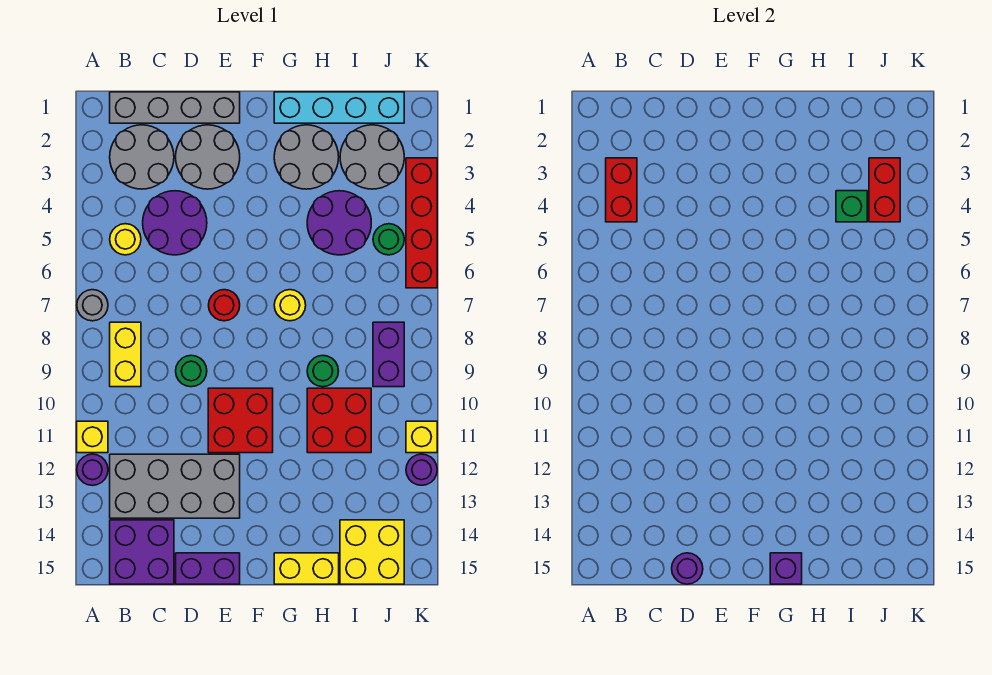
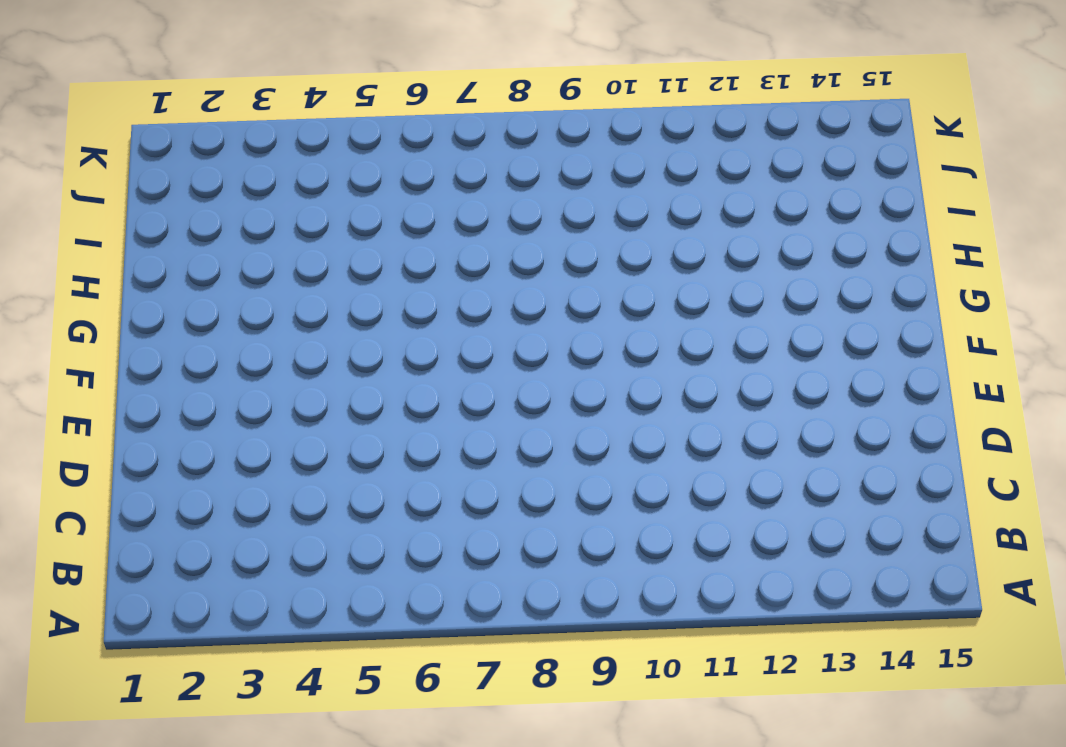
none -> grey round brick A7 level 1
none -> yellow brick A11 level 1
none -> purple round brick A12 level 1
none -> grey brick B1:E1 level 1

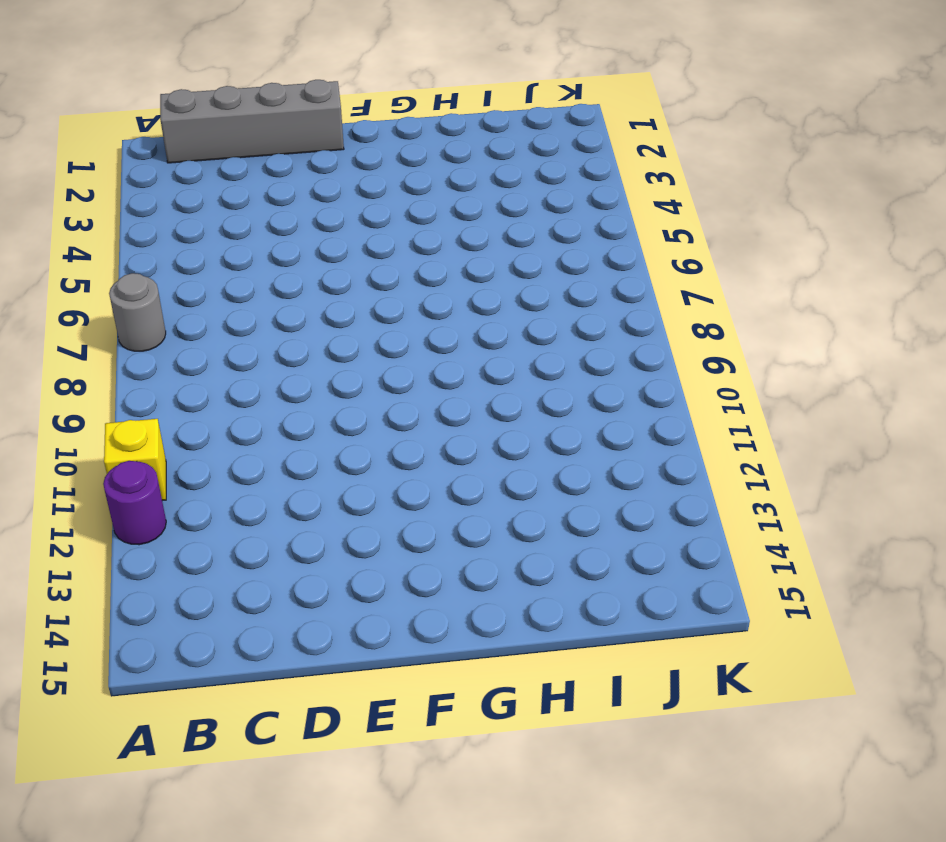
none -> grey round brick B2:C3 level 1
none -> yellow round brick B5 level 1
none -> yellow brick B8:B9 level 1
none -> grey brick B12:E13 level 1

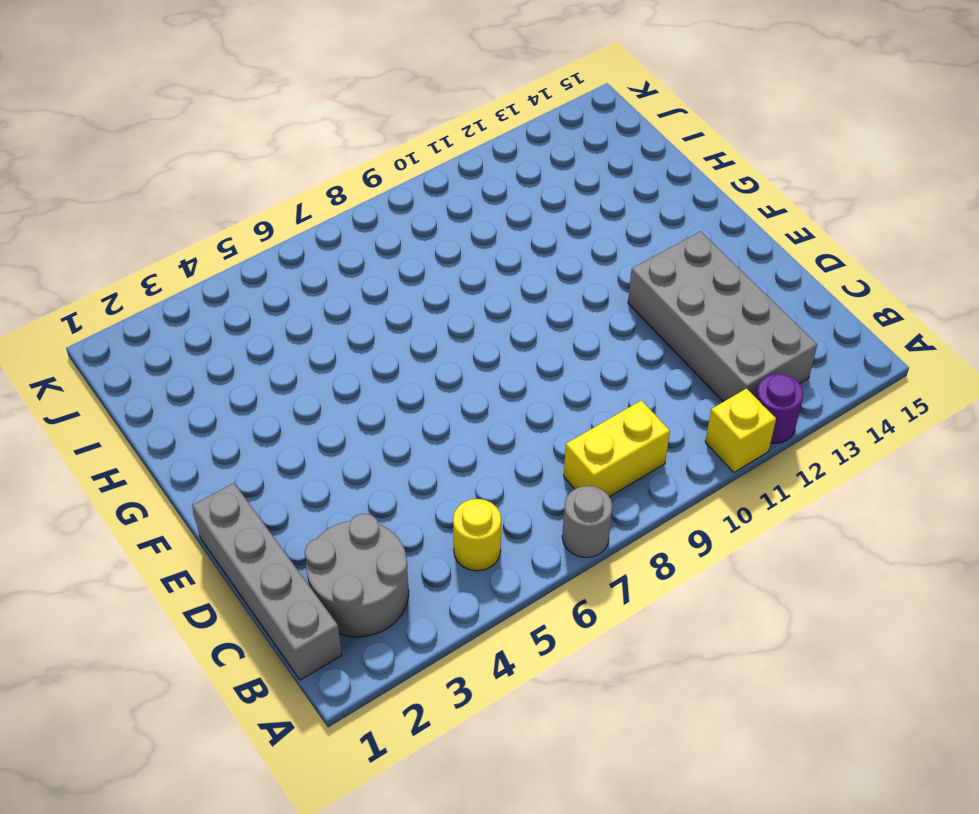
none -> purple brick B14:C15 level 1
none -> purple round brick C4:D5 level 1
none -> grey round brick D2:E3 level 1
none -> green round brick D9 level 1

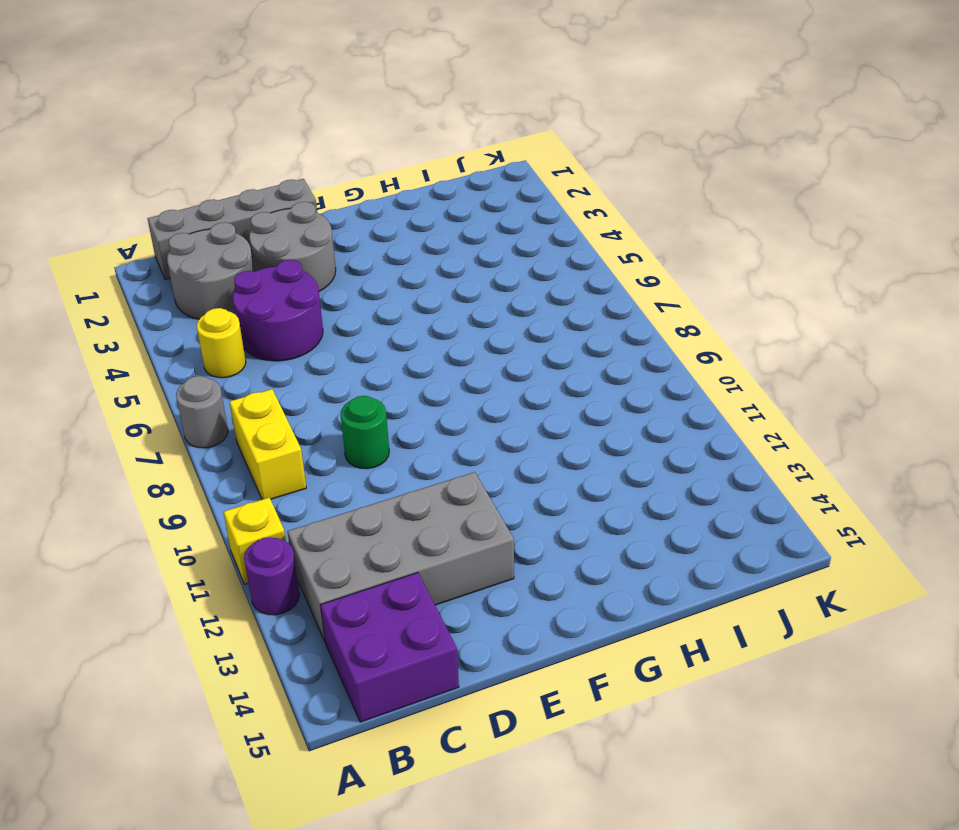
none -> purple brick D15:E15 level 1
none -> red round brick E7 level 1
none -> red brick E10:F11 level 1
none -> cyan brick G1:J1 level 1

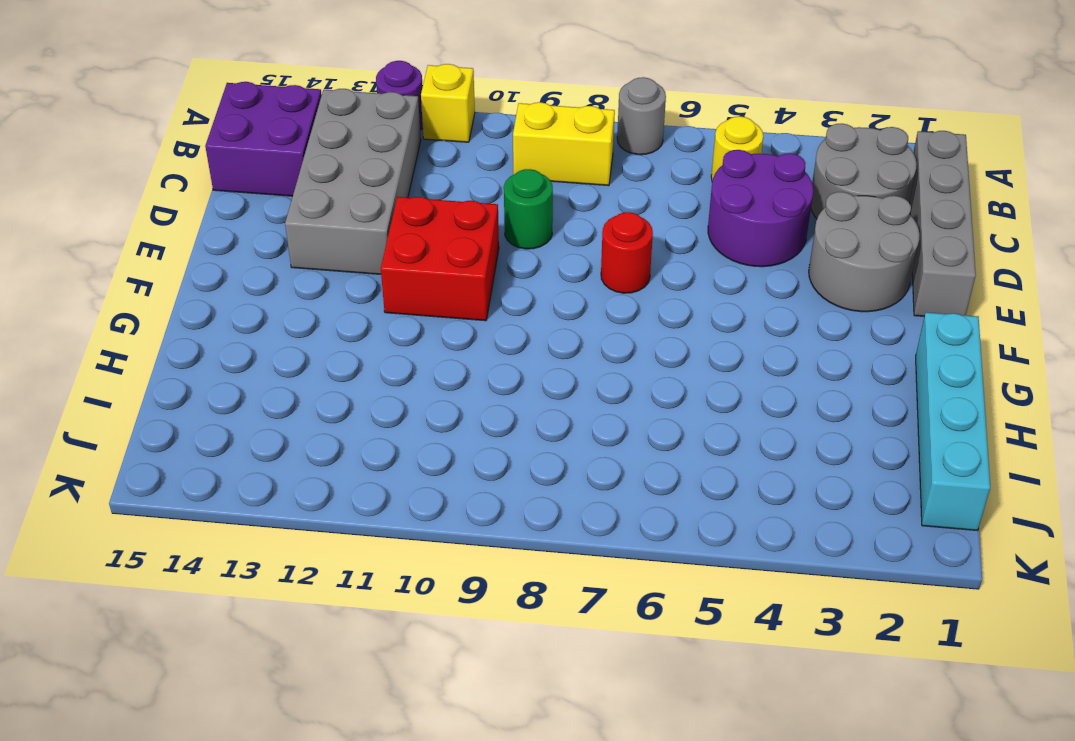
none -> purple brick D15:E15 level 1
none -> grey round brick G2:H3 level 1
none -> yellow round brick G7 level 1
none -> yellow brick G15:H15 level 1

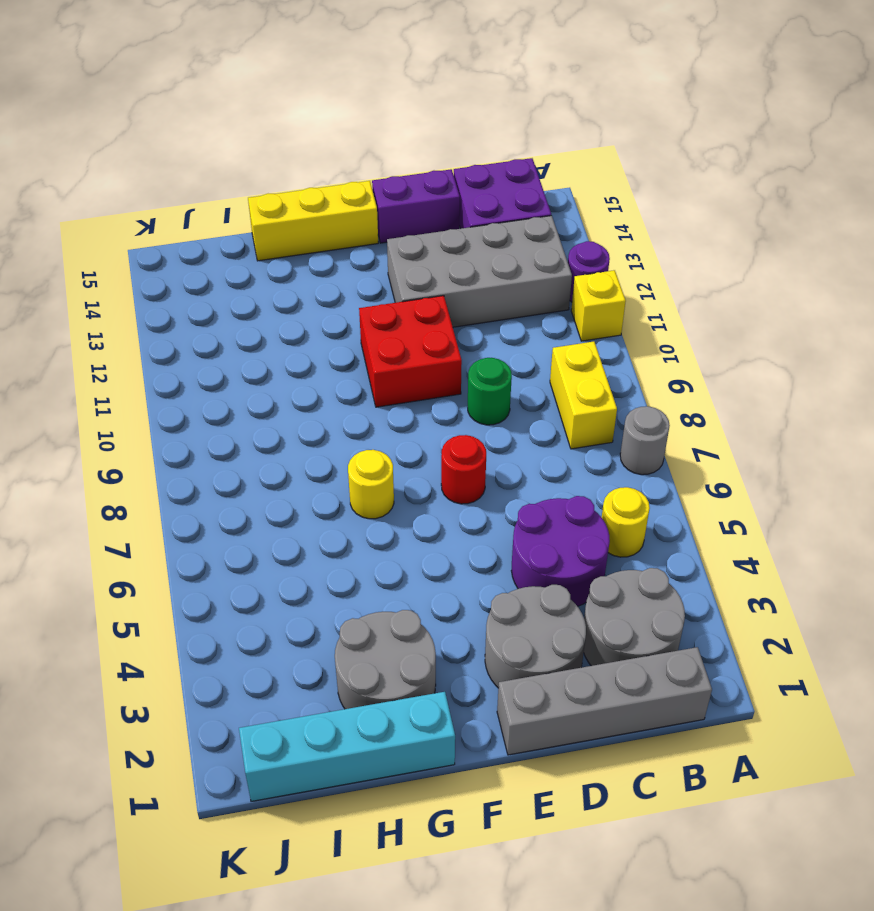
yellow brick F15:H15 level 1 -> yellow brick G15:H15 level 1
none -> purple round brick H4:I5 level 1
none -> green round brick H9 level 1
none -> red brick H10:I11 level 1
none -> grey round brick I2:J3 level 1

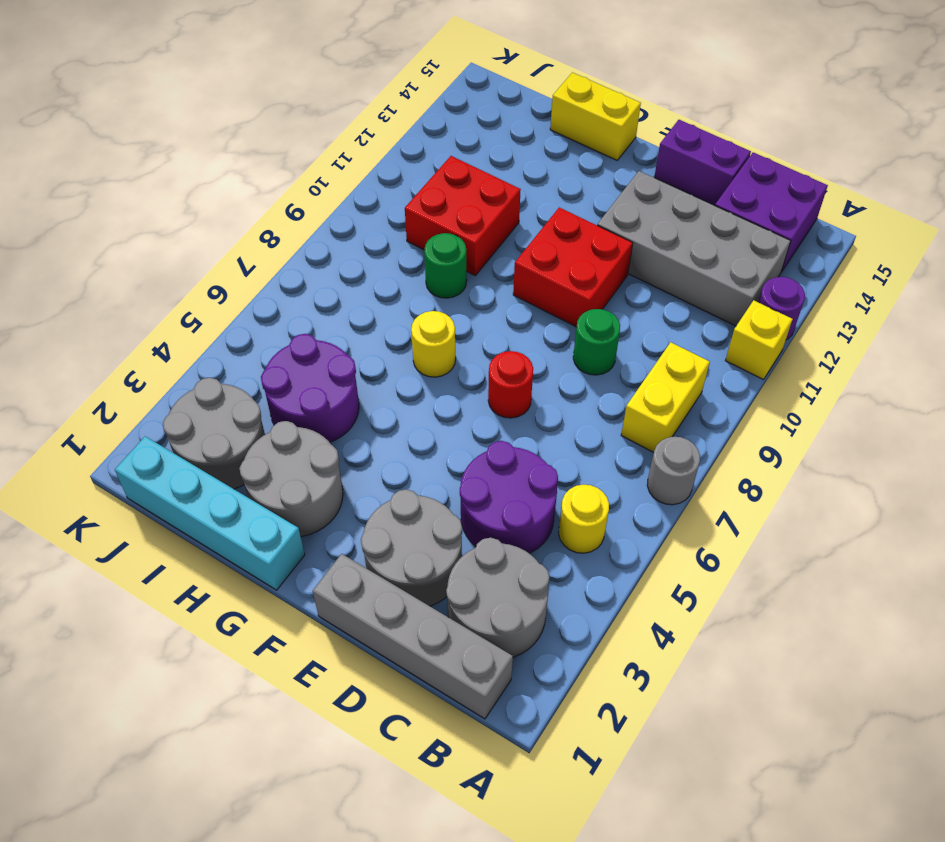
none -> yellow brick I14:J15 level 1
none -> green round brick J5 level 1
none -> purple brick J8:J9 level 1
none -> red brick K3:K6 level 1

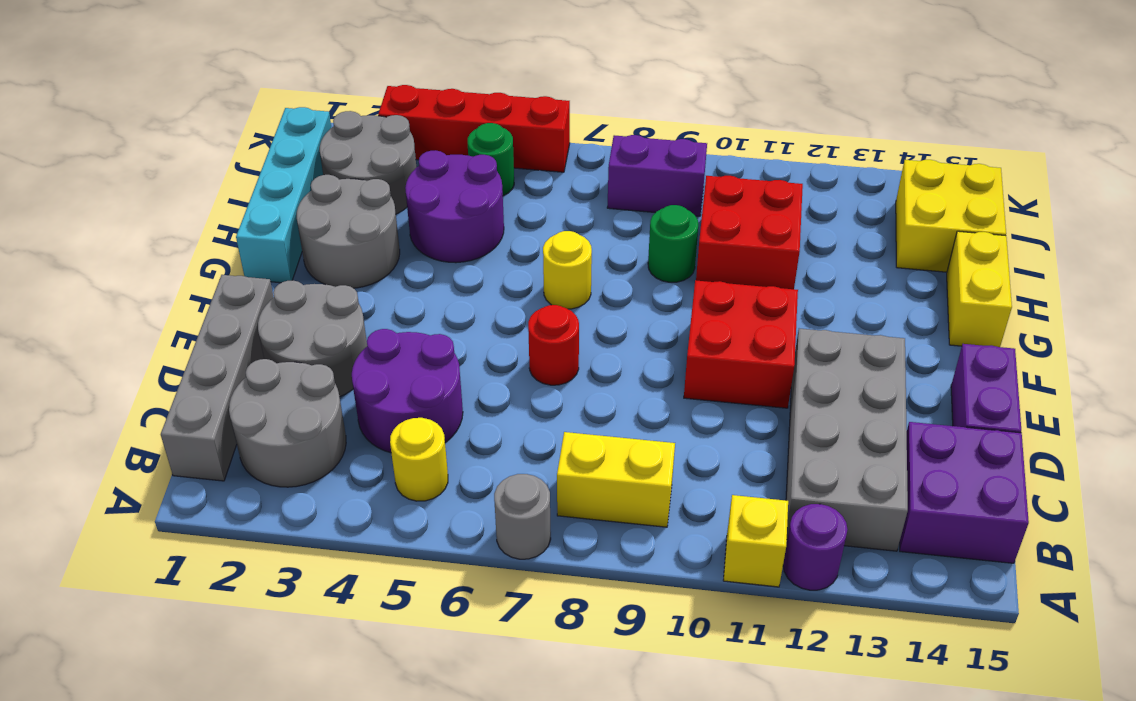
none -> green round brick D9 level 1
none -> yellow brick K11 level 1
none -> purple round brick K12 level 1
none -> red brick B3:B4 level 2

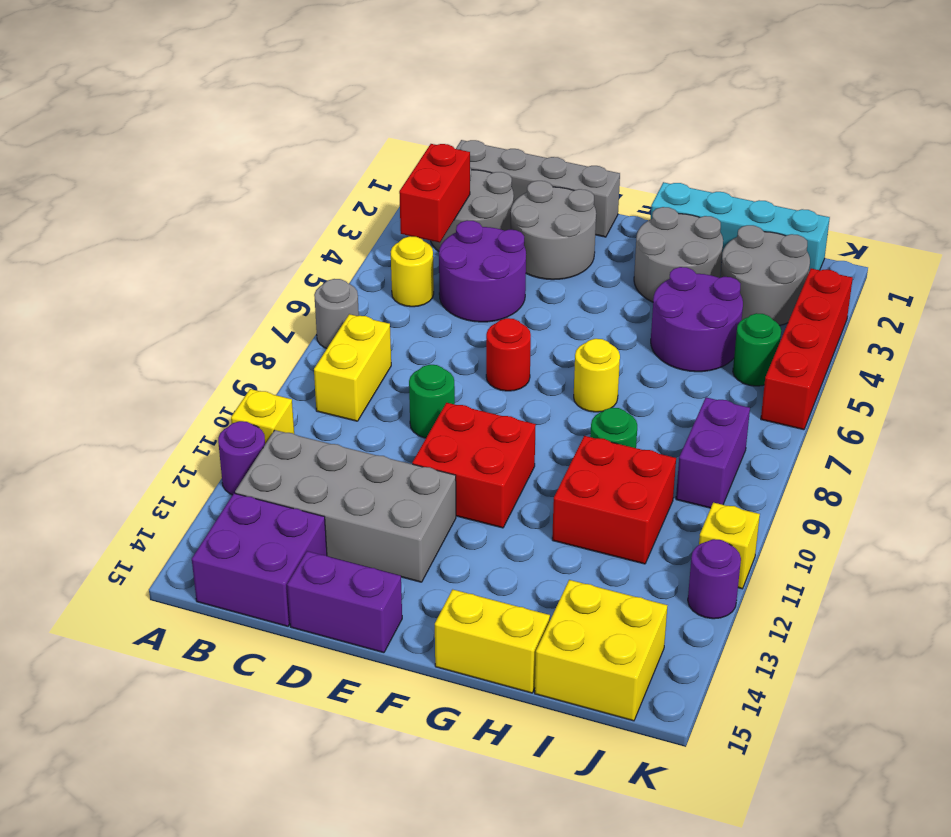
none -> purple round brick D15 level 2
none -> purple brick G15 level 2
none -> green brick I4 level 2
none -> red brick J3:J4 level 2

